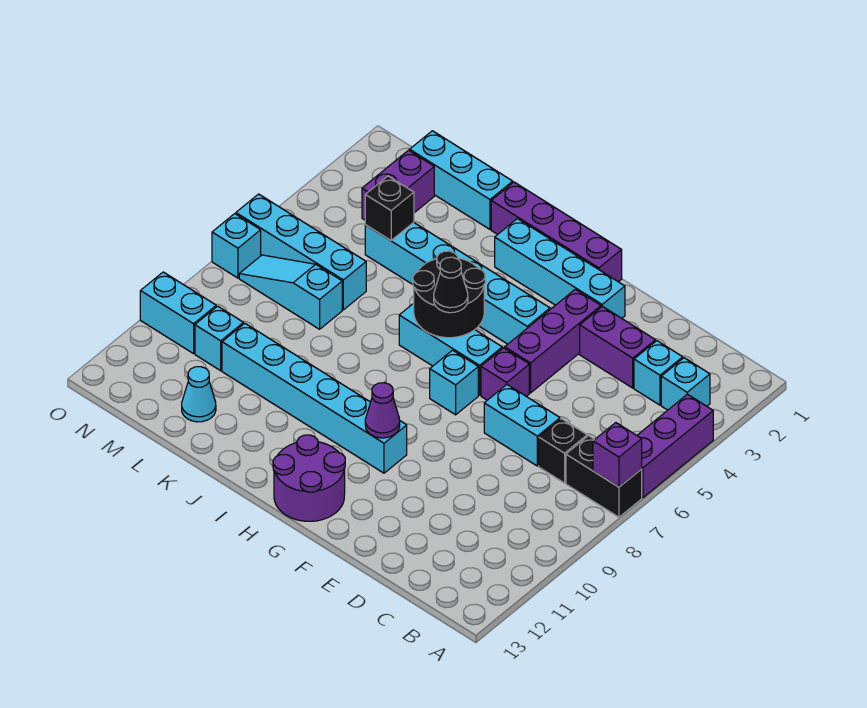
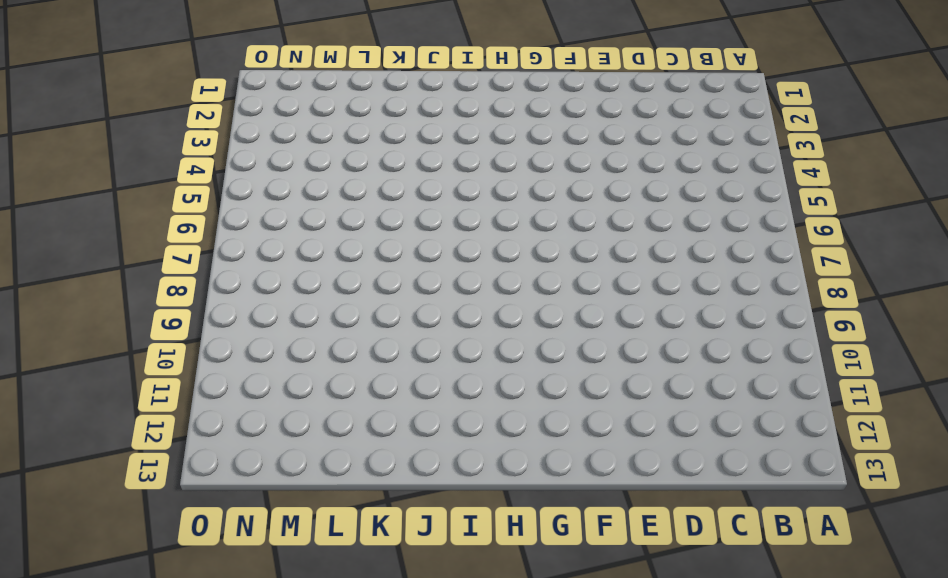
none -> purple brick A4:A6 level 1
none -> black brick A7:B7 level 1
none -> cyan brick B3 level 1

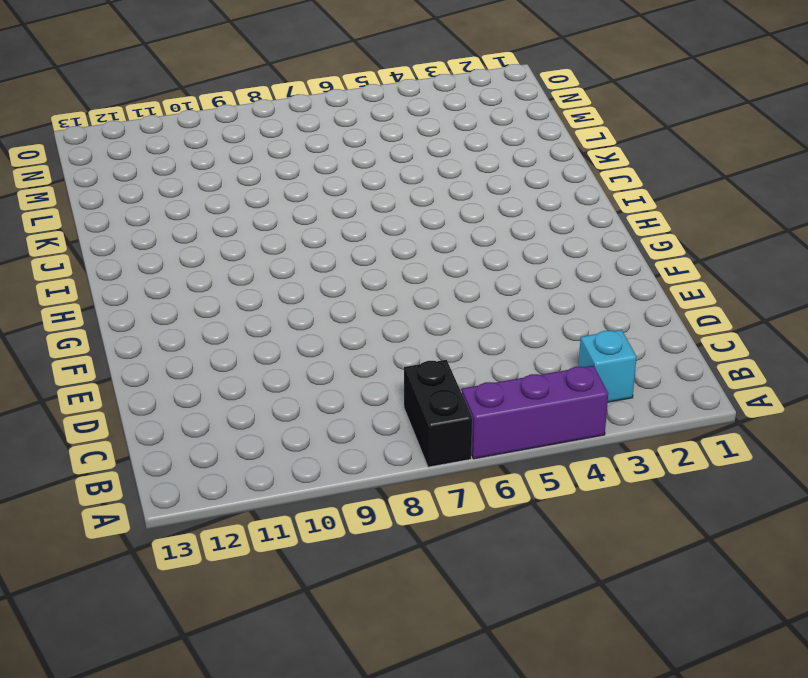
none -> cyan brick C3 level 1
none -> black brick C7 level 1
none -> purple brick D3:E3 level 1

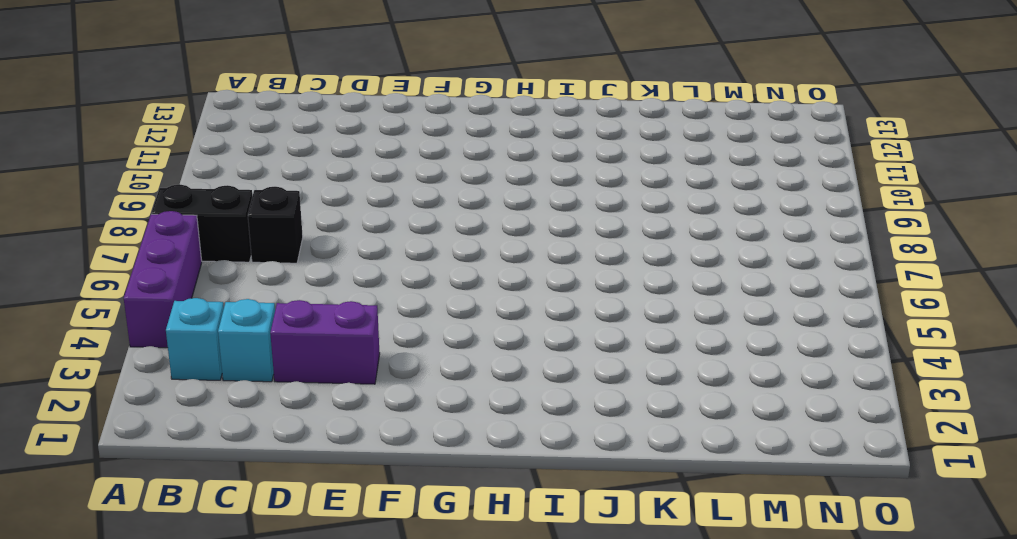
none -> cyan brick D7:E7 level 1
none -> cyan brick F2:I2 level 1
none -> purple brick F3:F5 level 1

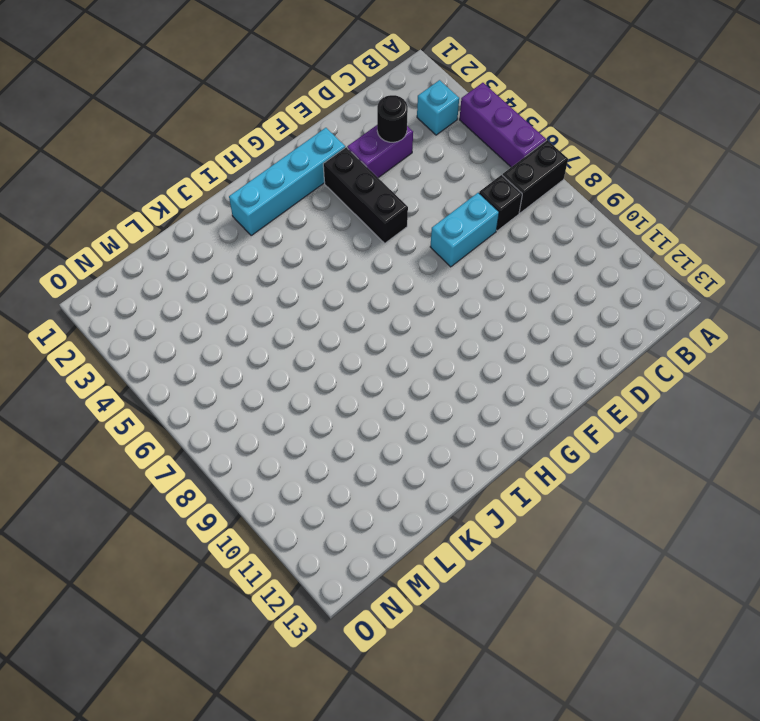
black round brick D3 level 2 -> none
black brick F3:F5 level 1 -> purple brick F3:F5 level 1
none -> cyan brick C3 level 1
none -> purple brick F6 level 1
none -> purple brick G1:J1 level 1

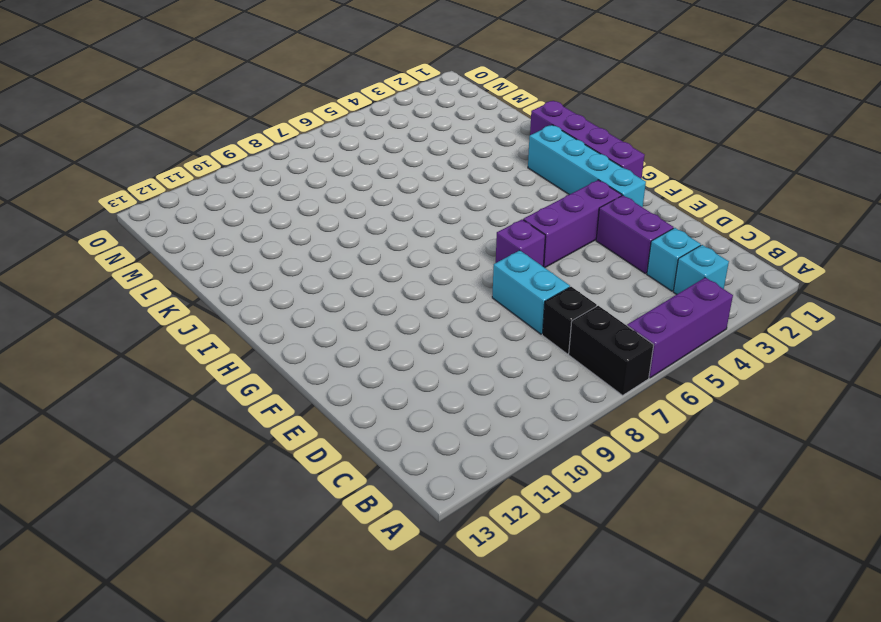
none -> cyan brick G4:L4 level 1
none -> cyan brick G6:I6 level 1
none -> cyan brick G7 level 1

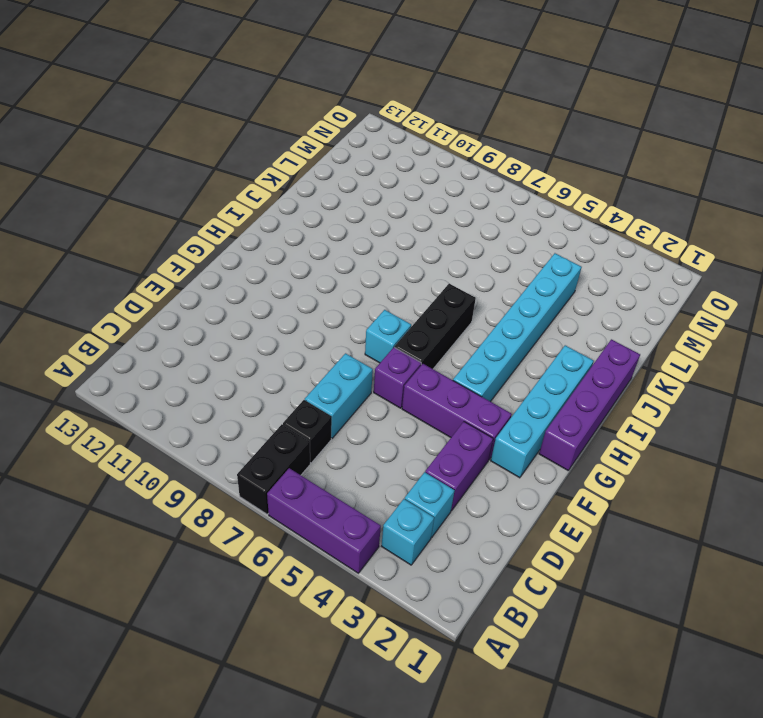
black brick G6:I6 level 1 -> cyan brick G6:I6 level 1
none -> cyan brick G10:L10 level 1
none -> purple round brick G12:H13 level 1
none -> cyan brick K1:M1 level 1

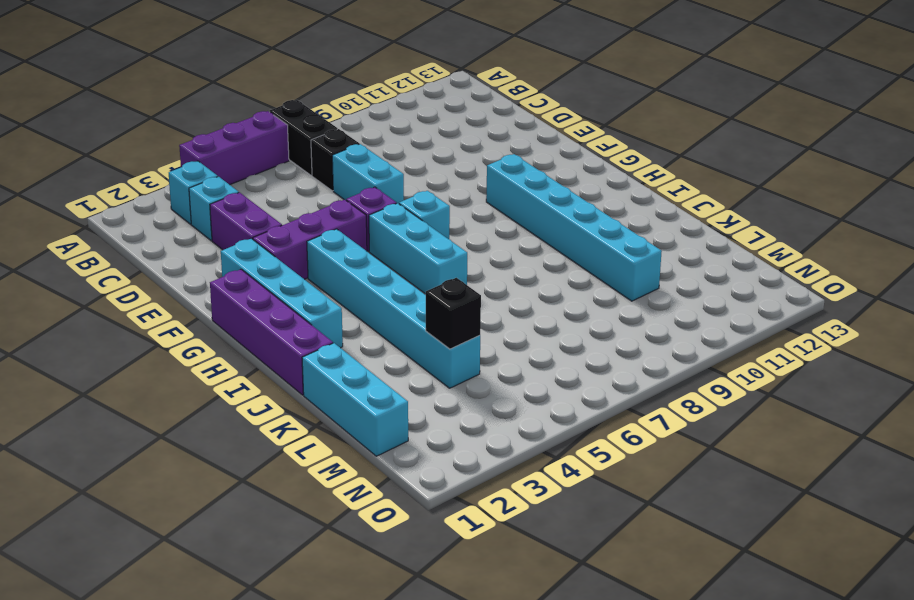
none -> purple round brick G12:H13 level 1
none -> cyan brick L6:O6 level 1
none -> cyan slope L7:N7 level 1 top L

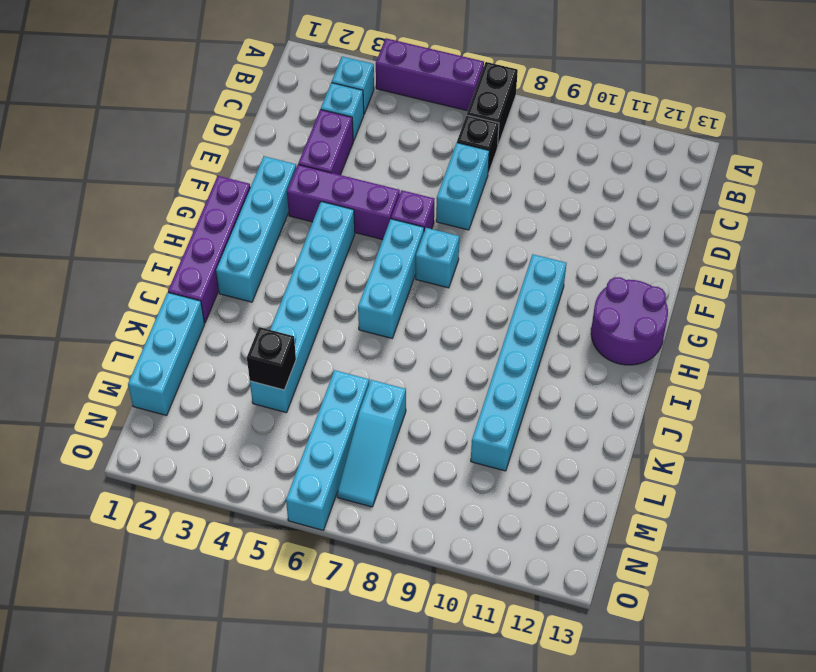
none -> cyan cone L12 level 1
none -> purple brick M2:M3 level 1
none -> cyan brick M10 level 1

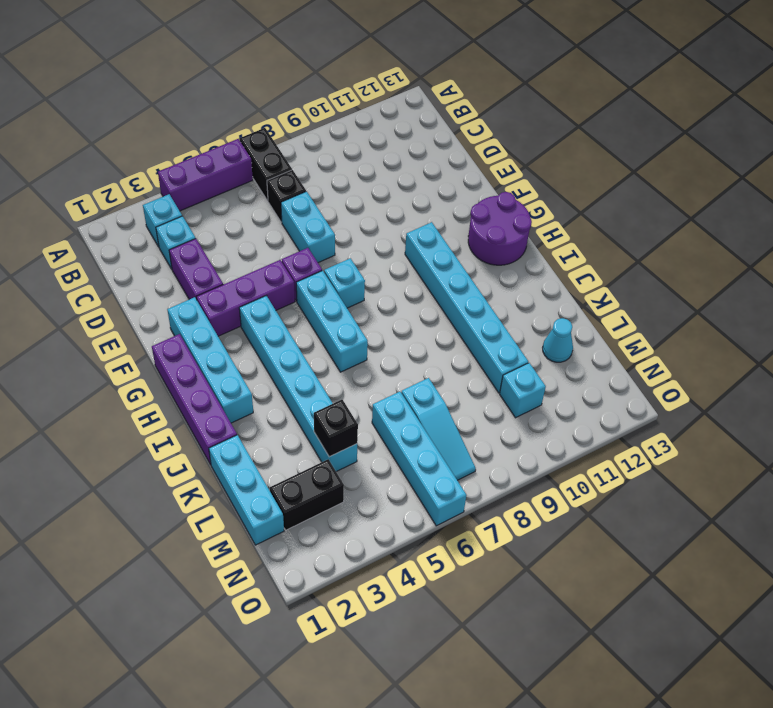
black brick M2:M3 level 1 -> purple brick M2:M3 level 1
none -> cyan brick N10:O10 level 1
none -> cyan brick O7 level 1
none -> purple brick A7 level 2

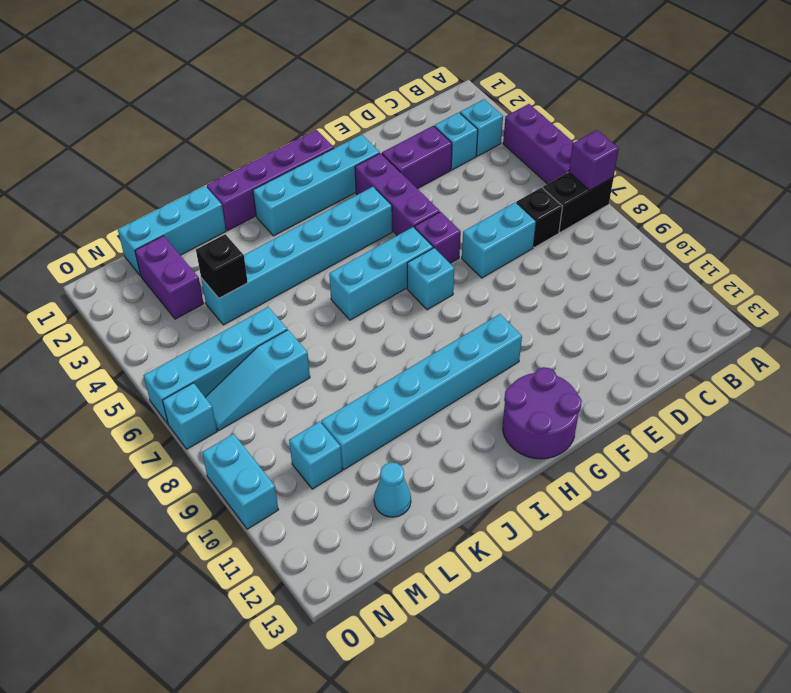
cyan brick O9:O10 level 1 -> cyan brick N10:O10 level 1
none -> purple cone G10 level 2
none -> black round brick H5:I6 level 2
none -> black cone H6 level 3

